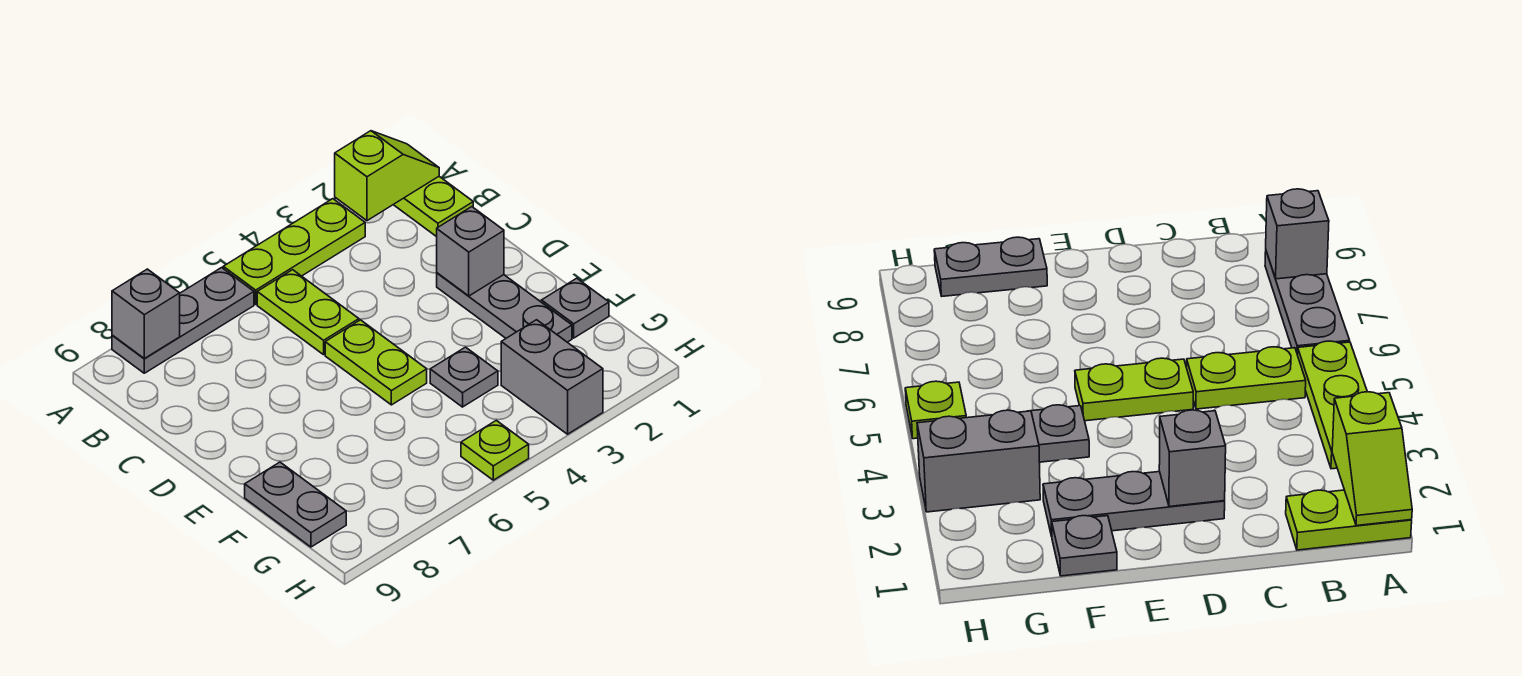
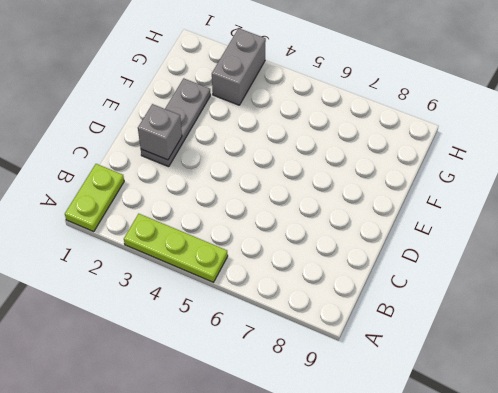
none -> grey plate A6:A8 level 1
none -> lime plate B5:C5 level 1
none -> lime plate D5:E5 level 1

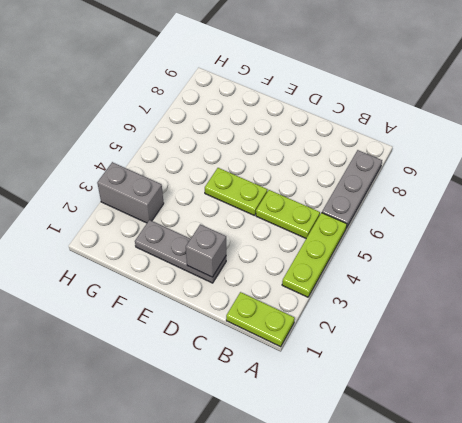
none -> grey plate F1 level 1
none -> grey plate F4 level 1
none -> grey plate F9:G9 level 1

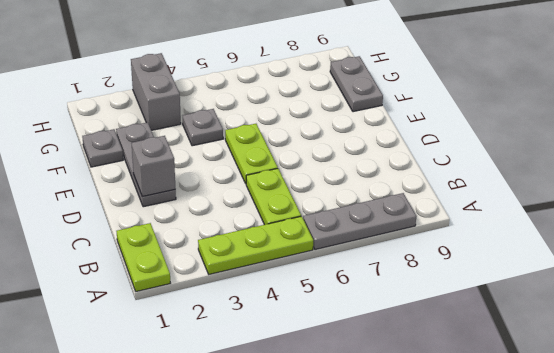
none -> lime plate H5 level 1
none -> lime slope A1:A2 level 2 top 2
none -> grey brick A8 level 2

